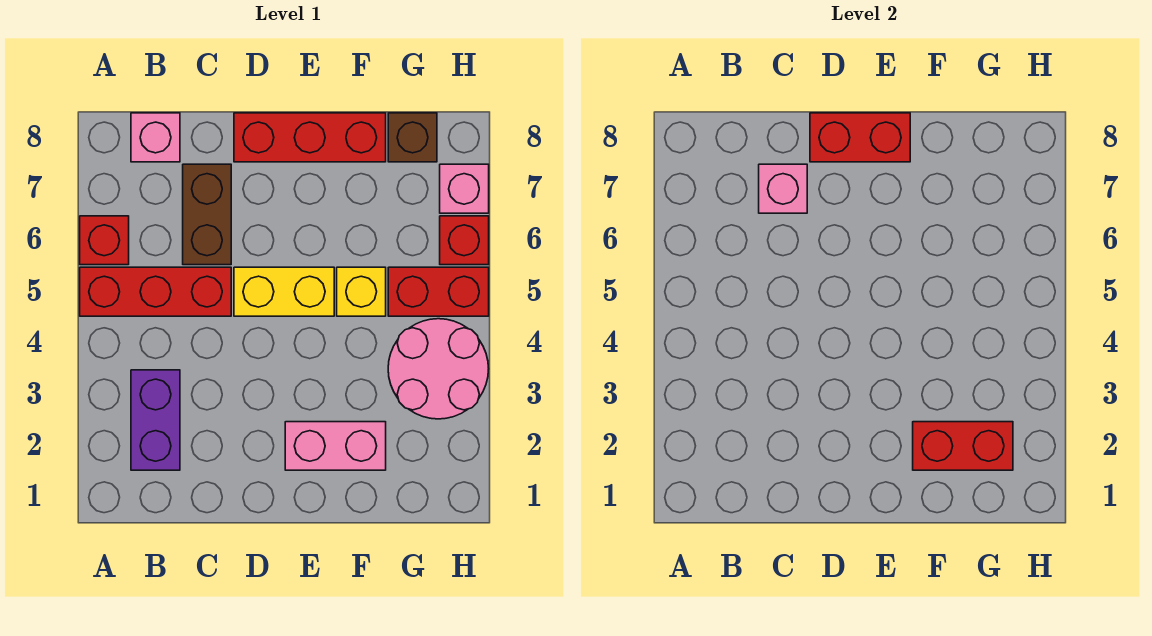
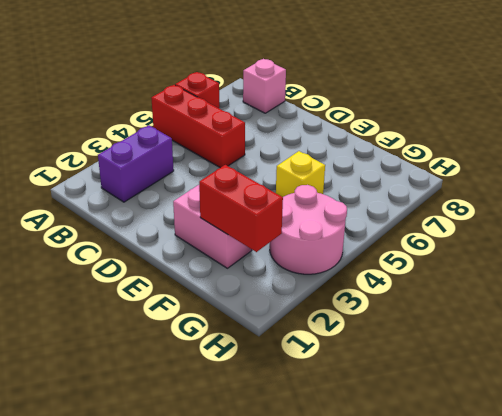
none -> brown brick C6:C7 level 1
none -> yellow brick D5:E5 level 1
none -> red brick D8:F8 level 1

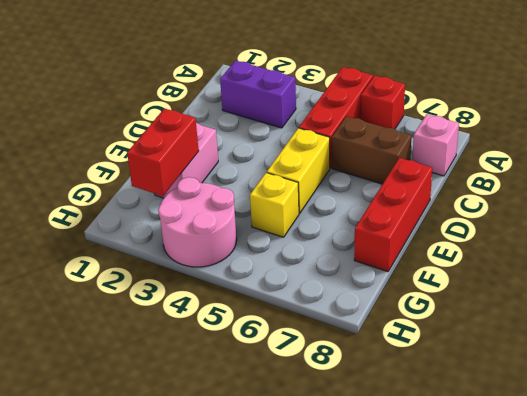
none -> red brick G5:H5 level 1
none -> brown brick G8 level 1
none -> red brick H6 level 1

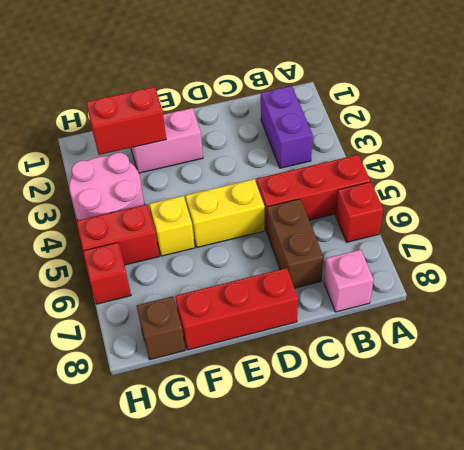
none -> pink brick H7 level 1
none -> pink brick C7 level 2
none -> red brick D8:E8 level 2

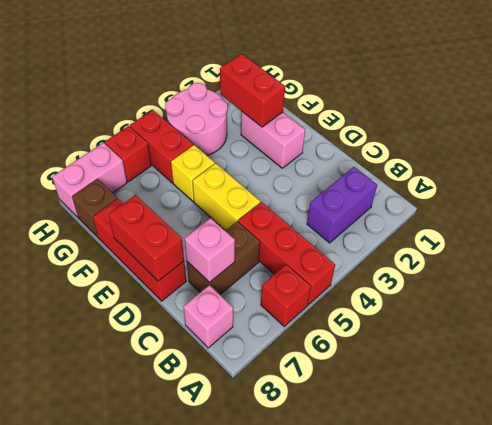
pink brick H7:H8 level 1 -> pink brick H7 level 1

